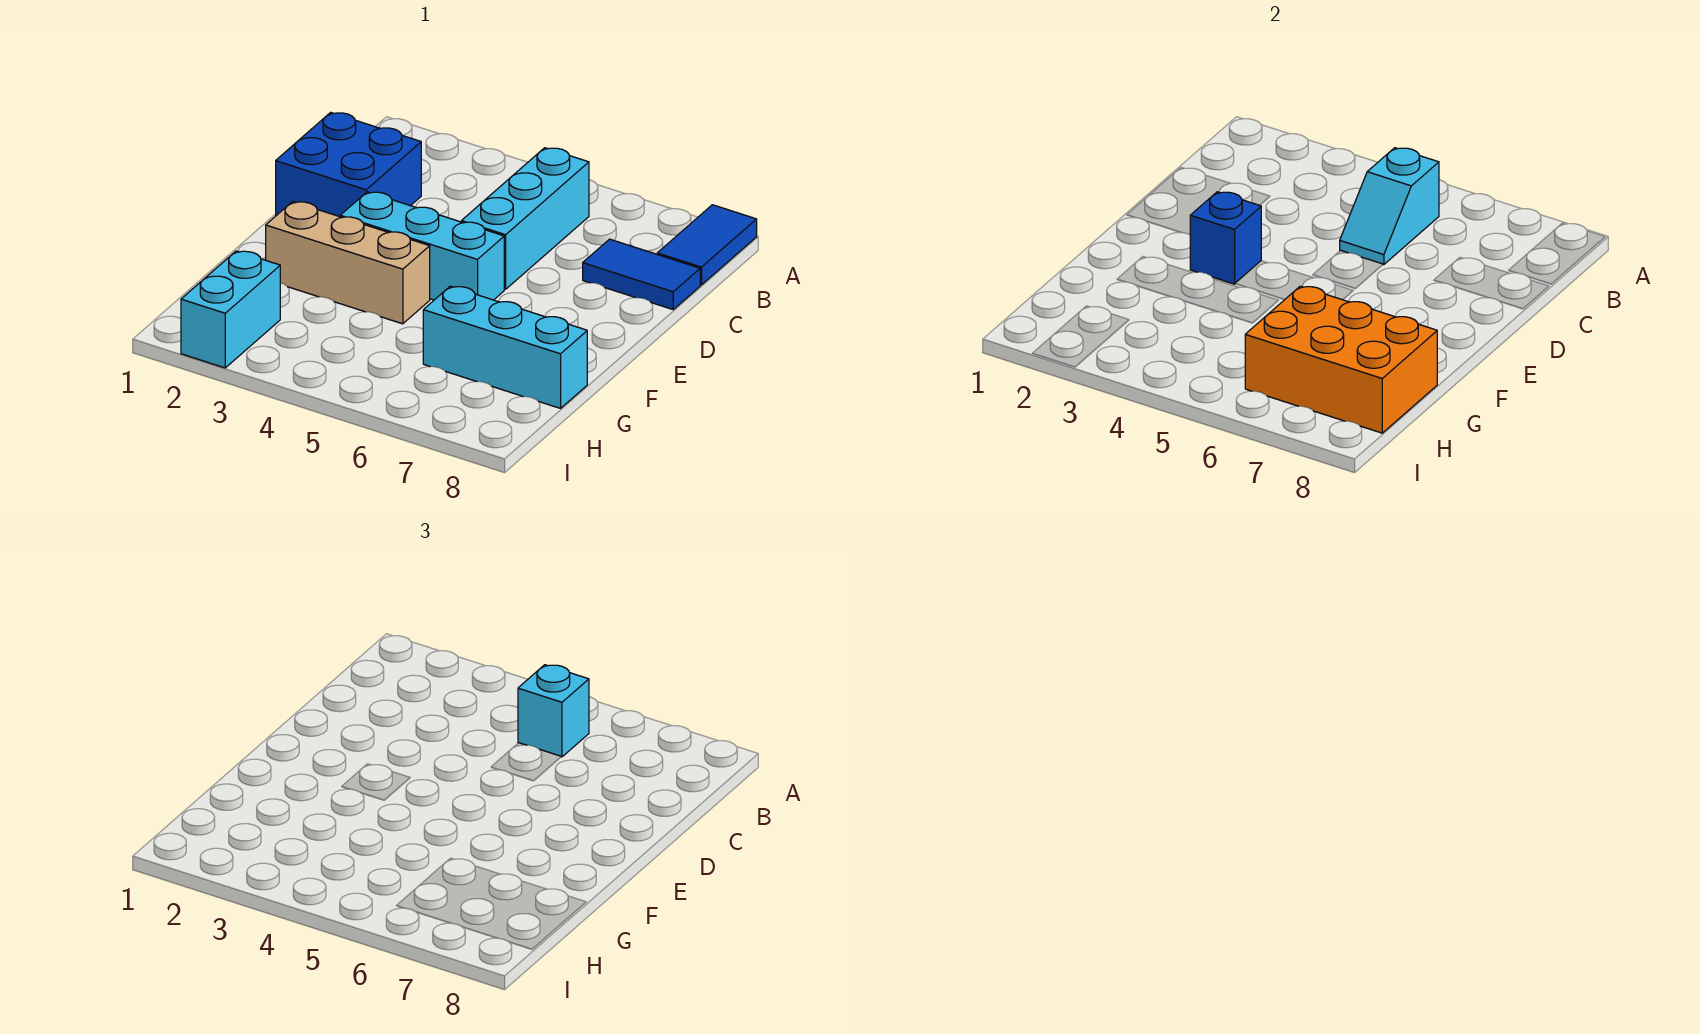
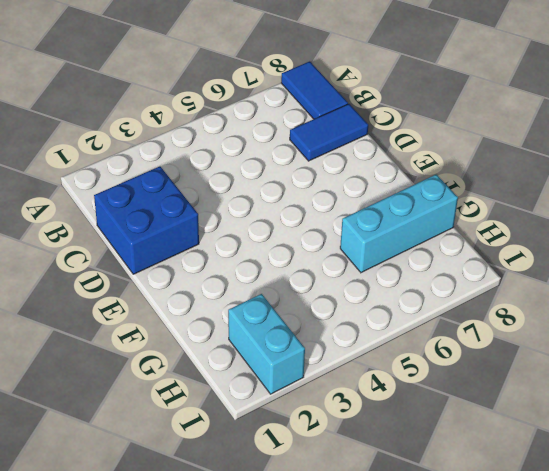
none -> cyan brick B5:D5 level 1
none -> cyan brick E3:E5 level 1
none -> tan brick F2:F4 level 1

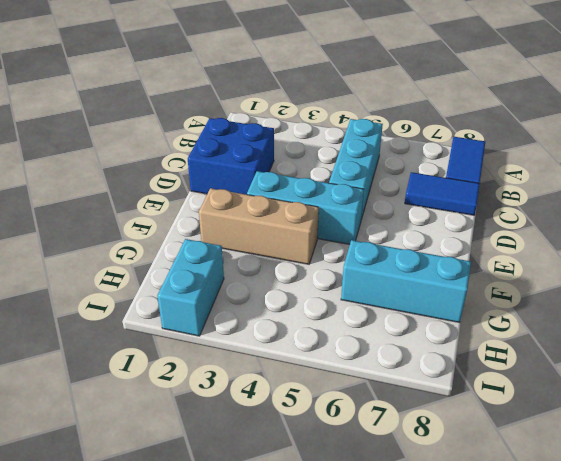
none -> cyan slope B5:C5 level 2 top B
none -> blue brick E3 level 2
none -> orange brick G6:H8 level 2

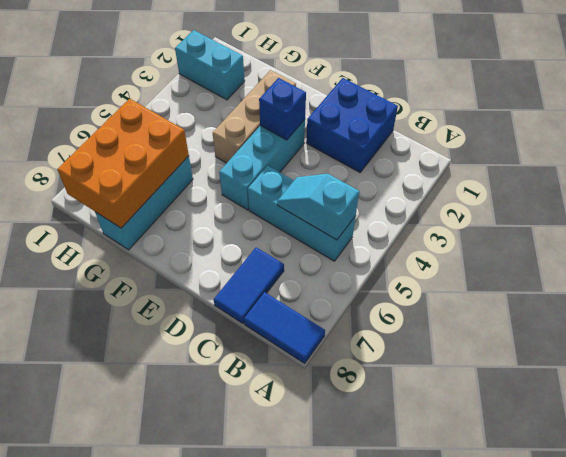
none -> cyan brick B5 level 3

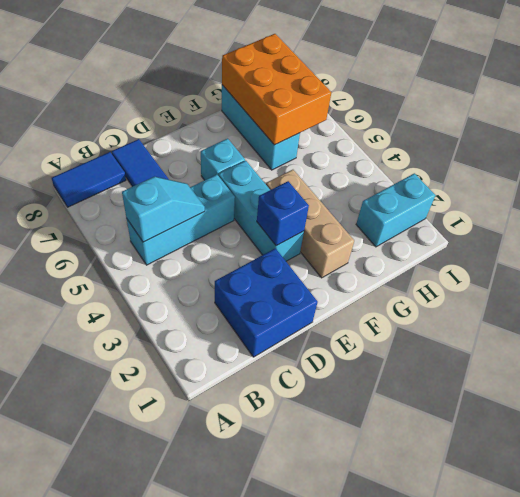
cyan brick E6 level 1 -> cyan brick B5 level 3

